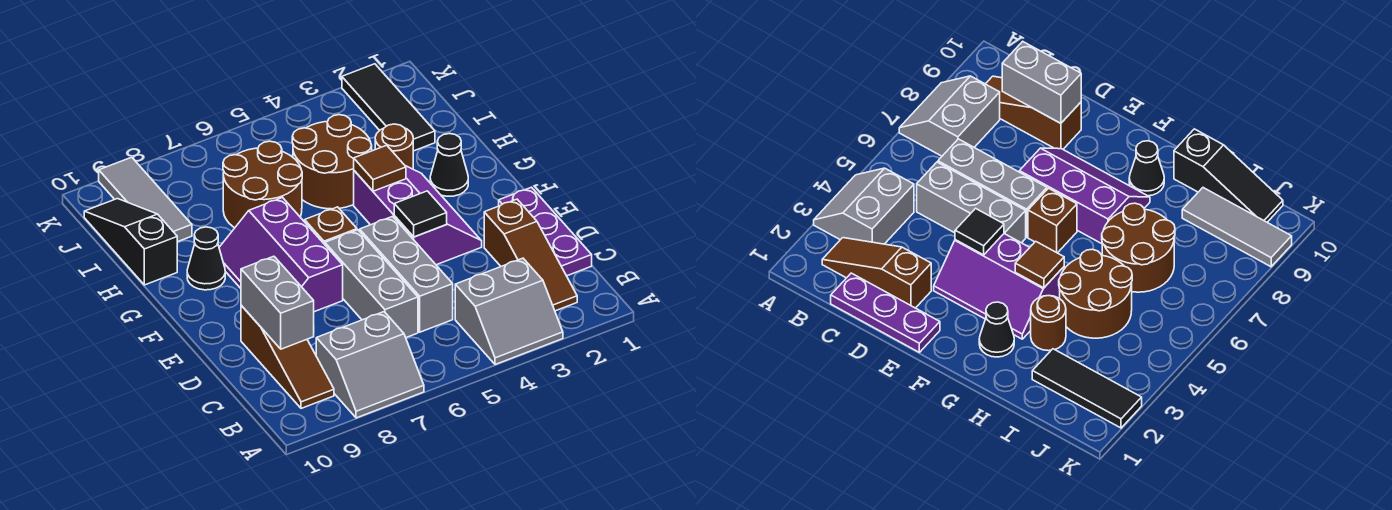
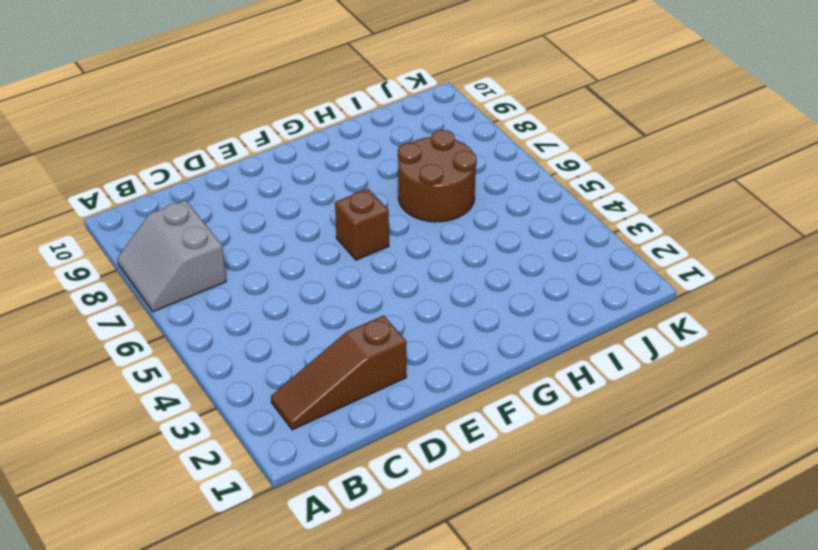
none -> grey slope A3:B4 level 1 top B
none -> brown slope B9:D9 level 1 top D
none -> purple plate C1:E1 level 1

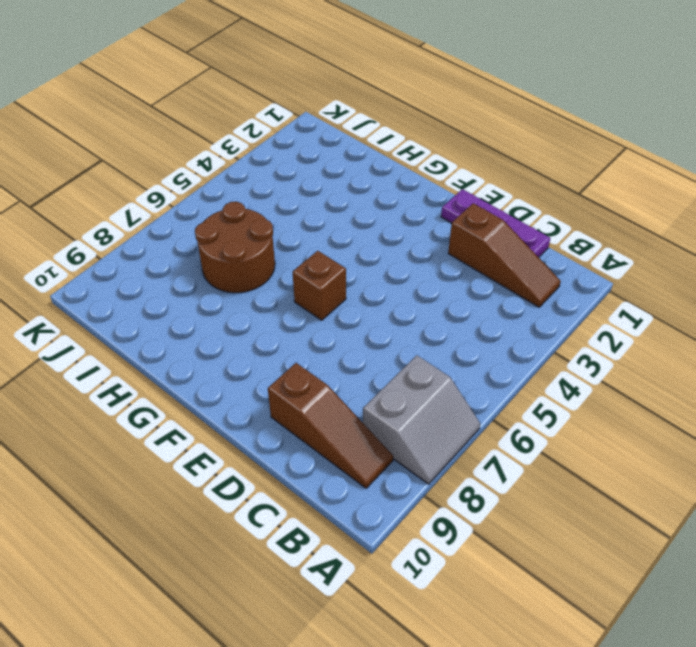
none -> grey slope A3:B4 level 1 top B
none -> grey brick C5:E5 level 1
none -> grey brick C6:E6 level 1

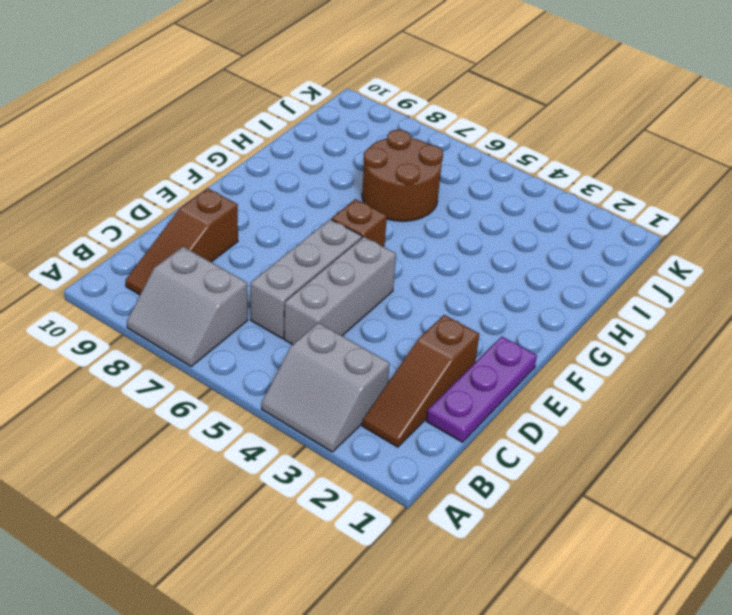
none -> purple slope E3:G4 level 1 top 4
none -> purple slope E7:G8 level 1 top 7
none -> black cone G2 level 1

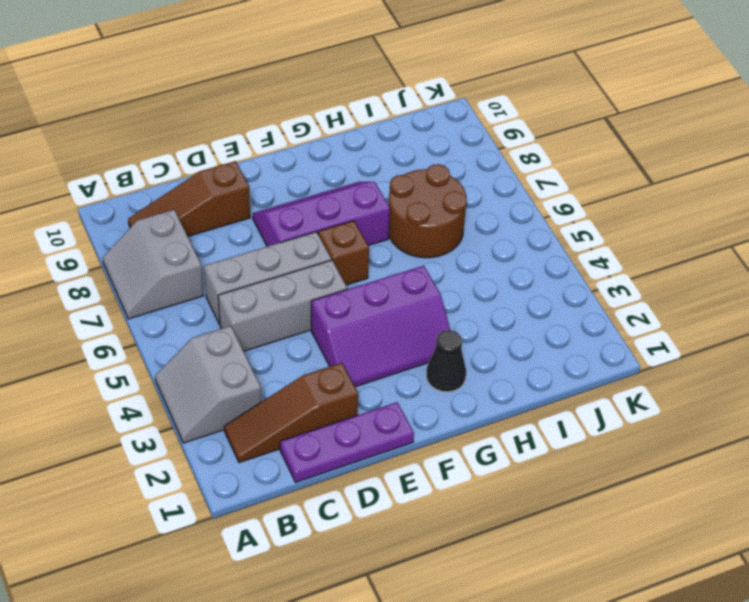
none -> black cone G9 level 1
none -> brown round brick H3 level 1
none -> brown round brick H4:I5 level 1

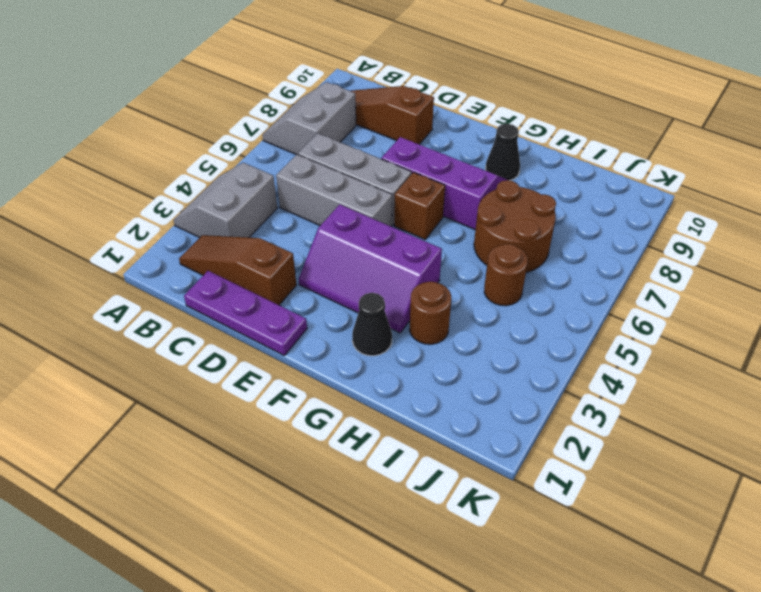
brown round brick I5 level 1 -> brown round brick H4:I5 level 1
none -> black slope H10:J10 level 1 top H
none -> black tile I2:K2 level 1
none -> grey tile I9:K9 level 1

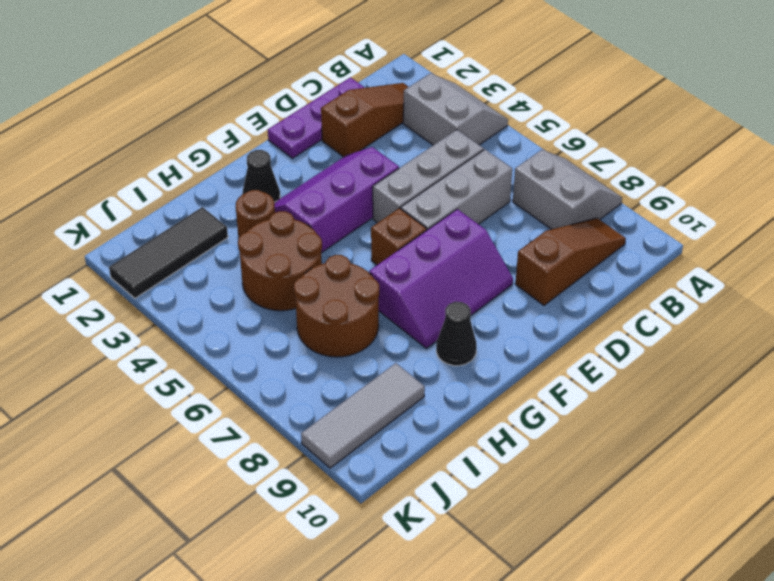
none -> black slope H10:J10 level 1 top H
none -> grey brick C9:D9 level 2
none -> black tile E4 level 2

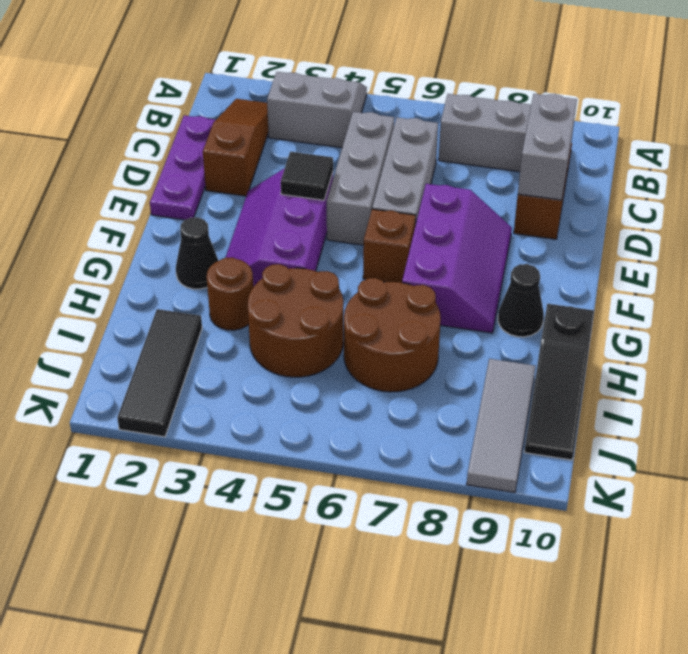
none -> brown tile G4 level 2

